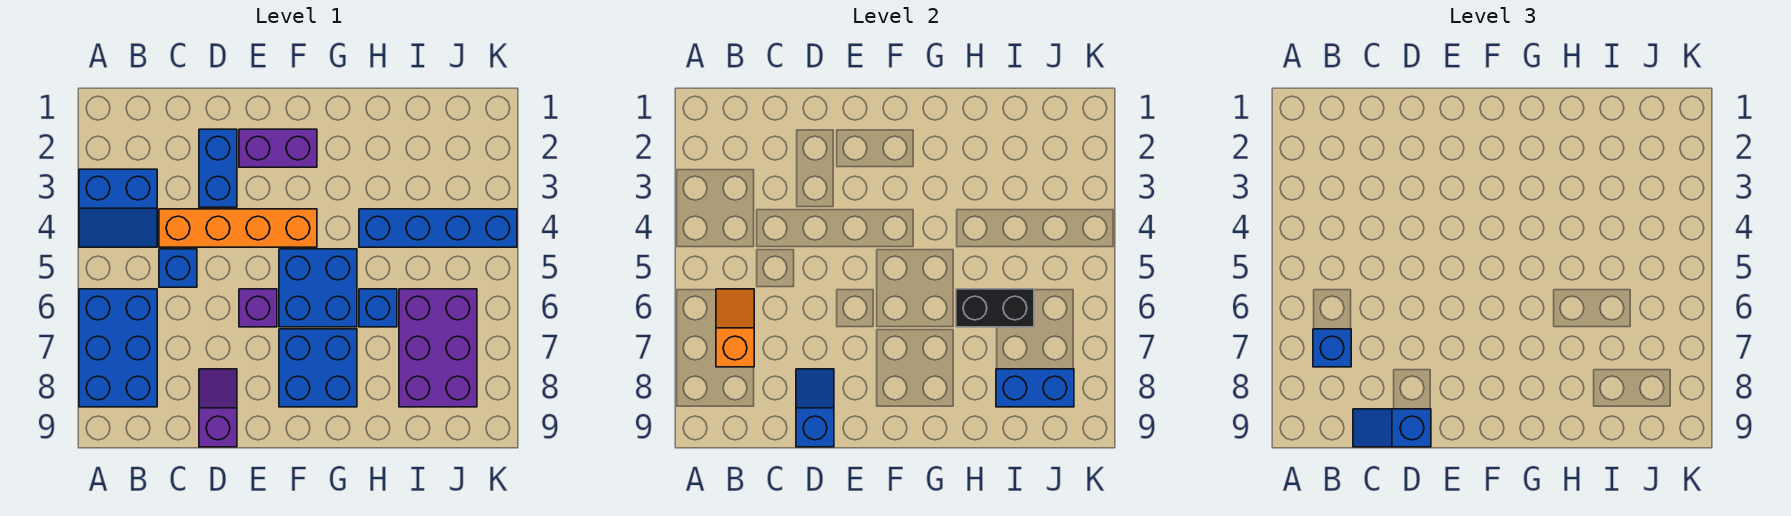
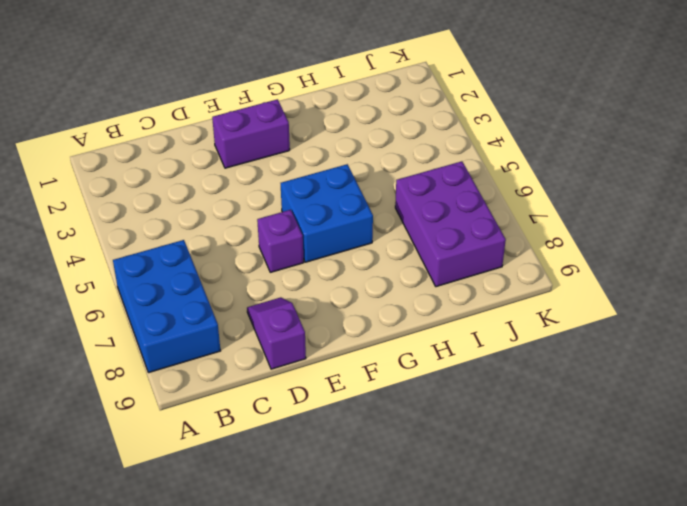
none -> blue slope A3:B4 level 1 top 3
none -> orange brick C4:F4 level 1
none -> blue brick C5 level 1

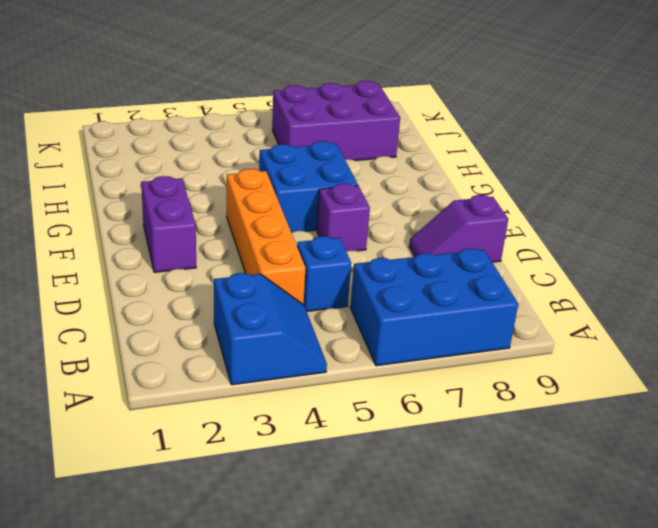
none -> blue brick D2:D3 level 1
none -> blue brick F7:G8 level 1
none -> blue brick H4:K4 level 1

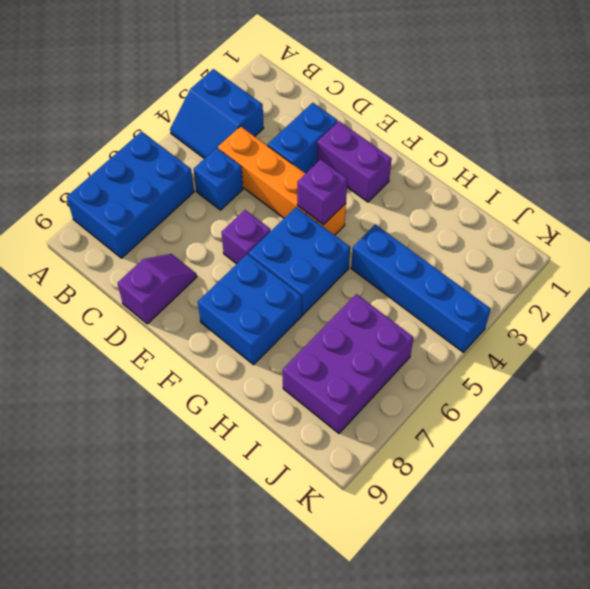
purple brick F4 level 2 -> none
none -> blue brick H6 level 1
none -> orange slope B6:B7 level 2 top 7
none -> blue slope D8:D9 level 2 top 9

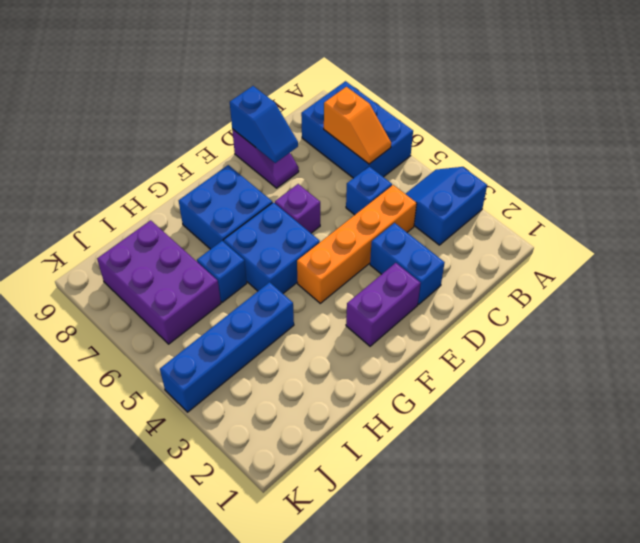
none -> black brick H6:I6 level 2
none -> blue brick I8:J8 level 2
none -> blue brick B7 level 3

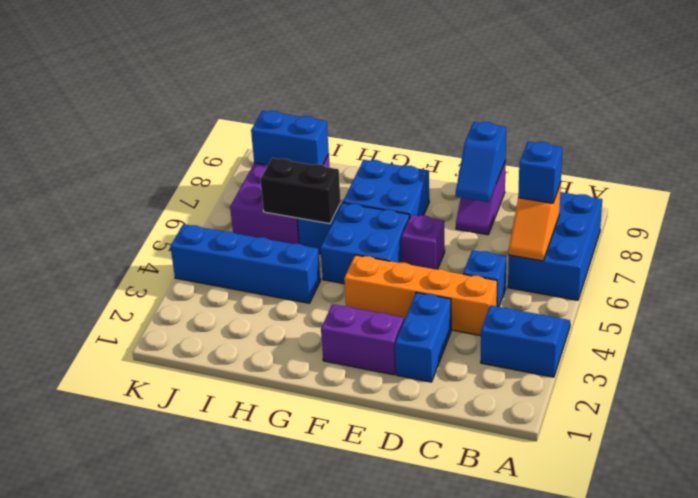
none -> blue slope C9:D9 level 3 top D

